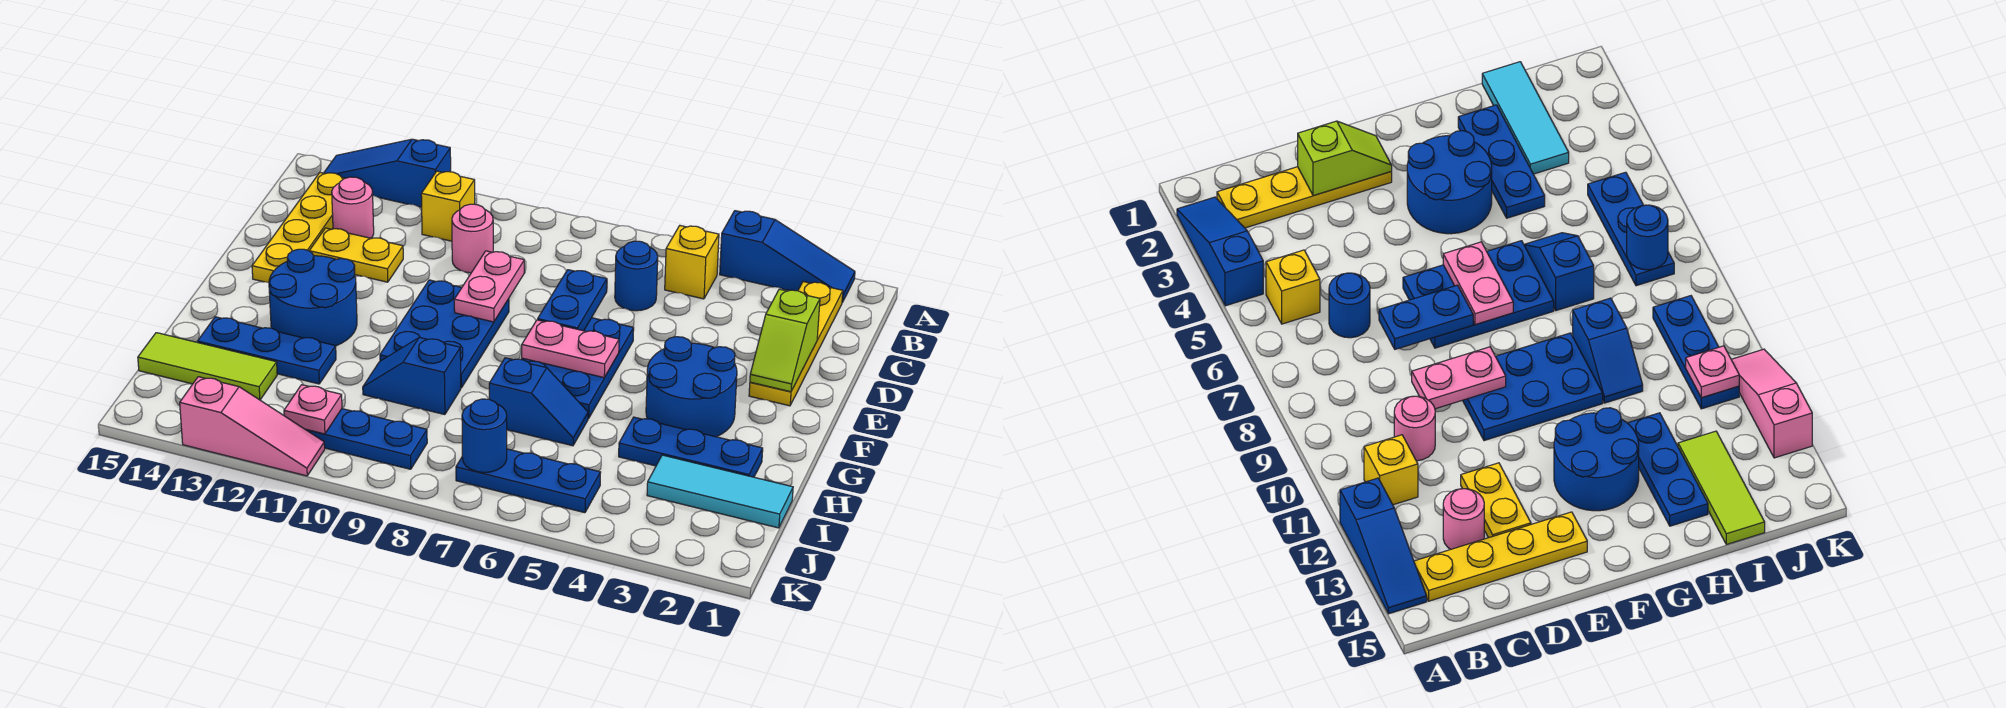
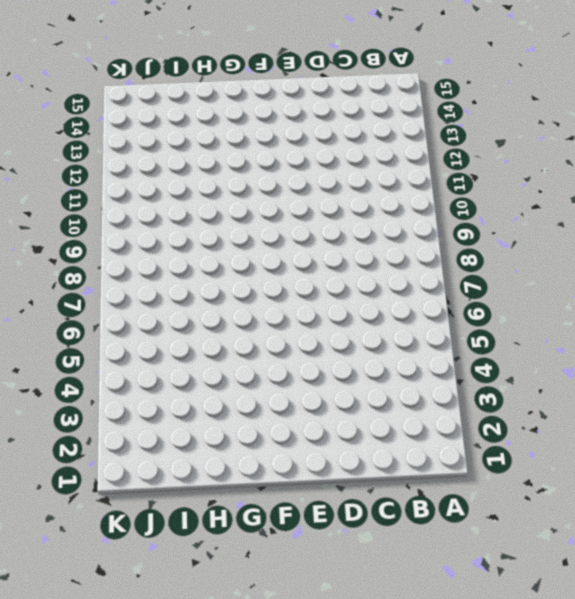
none -> blue slope A2:A4 level 1 top 4
none -> blue slope A12:A14 level 1 top 12
none -> yellow plate B2:E2 level 1

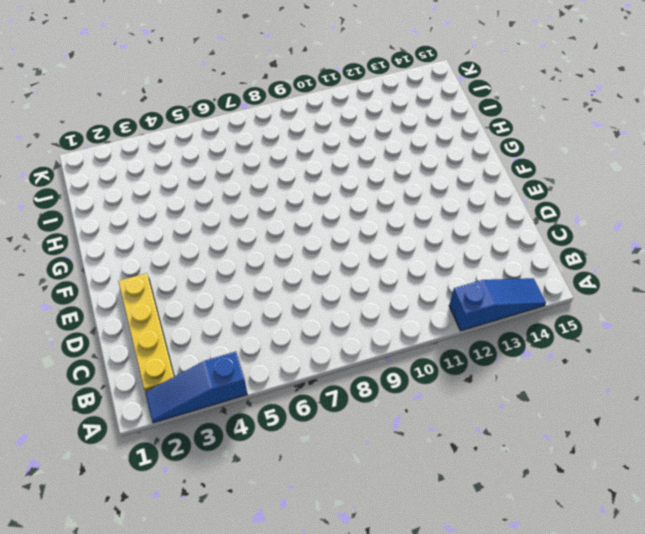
none -> yellow brick B5 level 1
none -> yellow brick B11 level 1
none -> yellow plate B14:E14 level 1

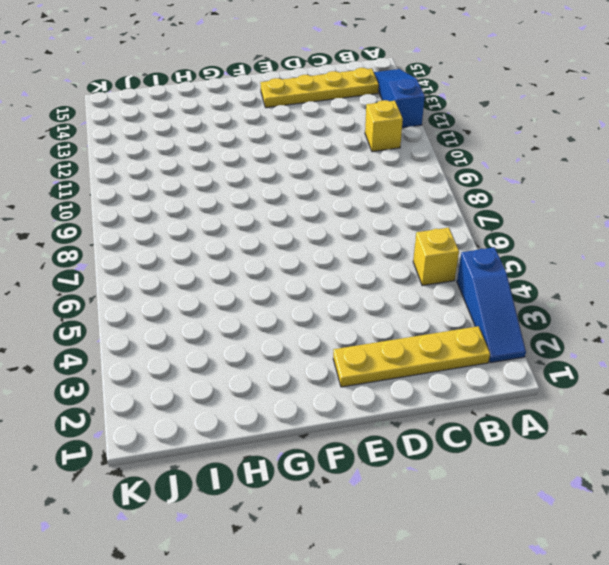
none -> blue round brick C6 level 1
none -> pink round brick C10 level 1
none -> pink round brick C13 level 1

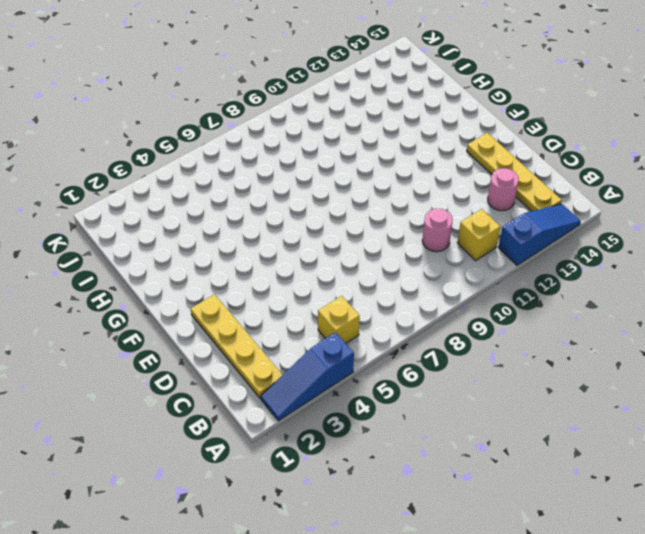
none -> blue round brick C6 level 1
none -> yellow plate D12:D13 level 1
none -> blue plate E6:G7 level 1

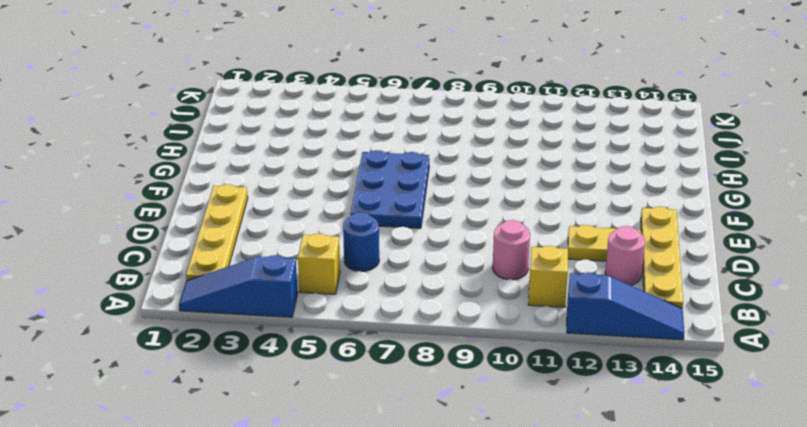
none -> blue plate E9:G10 level 1
none -> blue round brick F3:G4 level 1
none -> blue round brick F12:G13 level 1

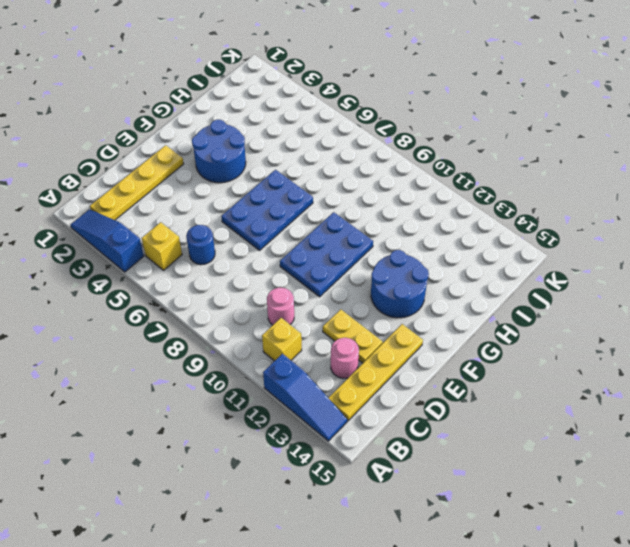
none -> blue plate H2:H4 level 1
none -> blue slope H6:H7 level 1 top 7
none -> blue slope H9:H10 level 1 top 9

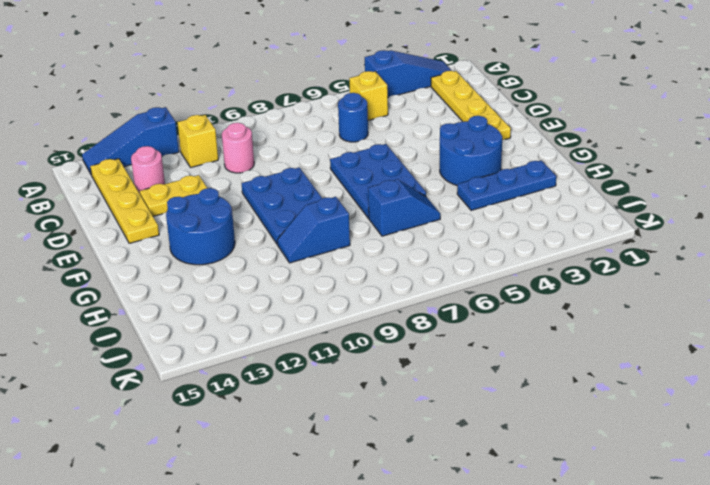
none -> blue plate H12:H14 level 1
none -> cyan tile I1:I3 level 1
none -> lime tile I13:I15 level 1

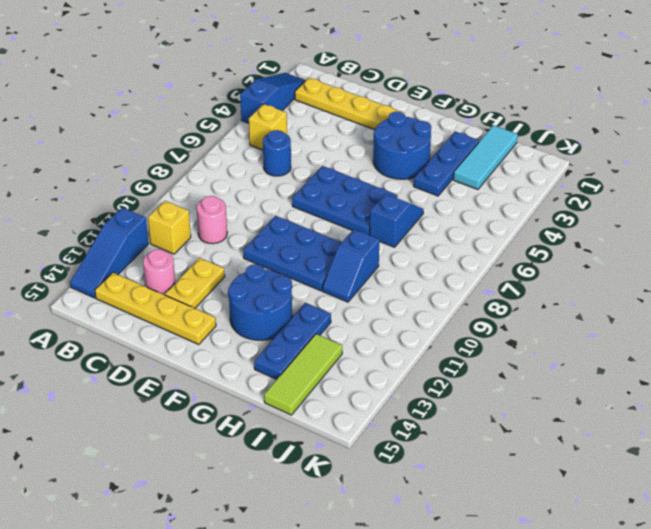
none -> blue plate J5:J7 level 1
none -> blue plate J9:J11 level 1
none -> pink slope K11:K13 level 1 top 13

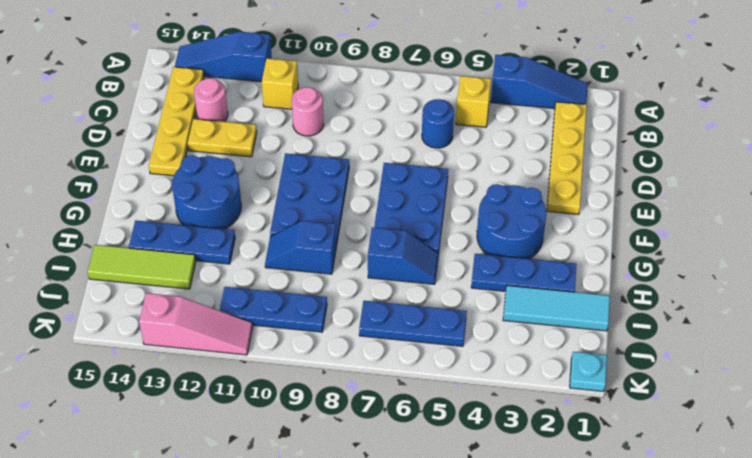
cyan plate K1 level 1 -> none
none -> lime slope D2:E2 level 2 top D
none -> blue plate D7:E7 level 2
none -> pink plate D9:E9 level 2

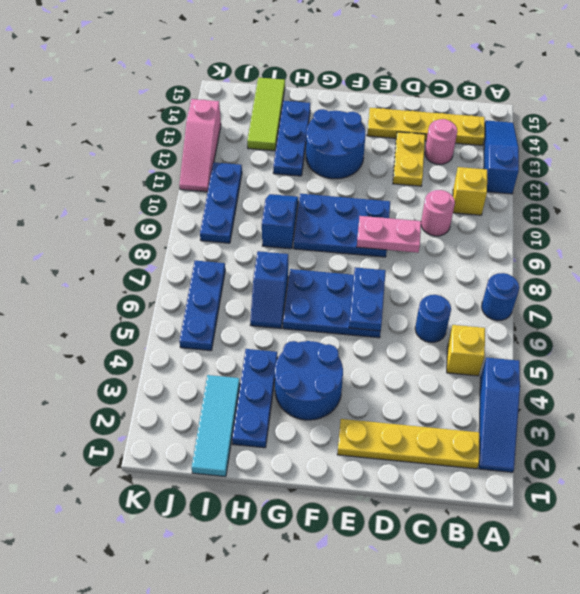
blue round brick A7 level 1 -> blue round brick J7 level 2
blue plate E6:E7 level 2 -> blue plate D7:E7 level 2
none -> lime slope D2:E2 level 2 top D
none -> pink plate F6:F7 level 2
none -> pink plate J11 level 2

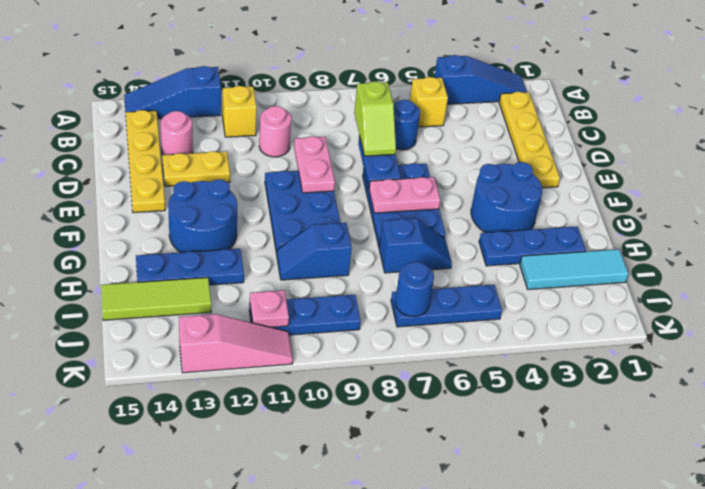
lime slope C7:D7 level 3 top C -> lime slope D2:E2 level 2 top D

